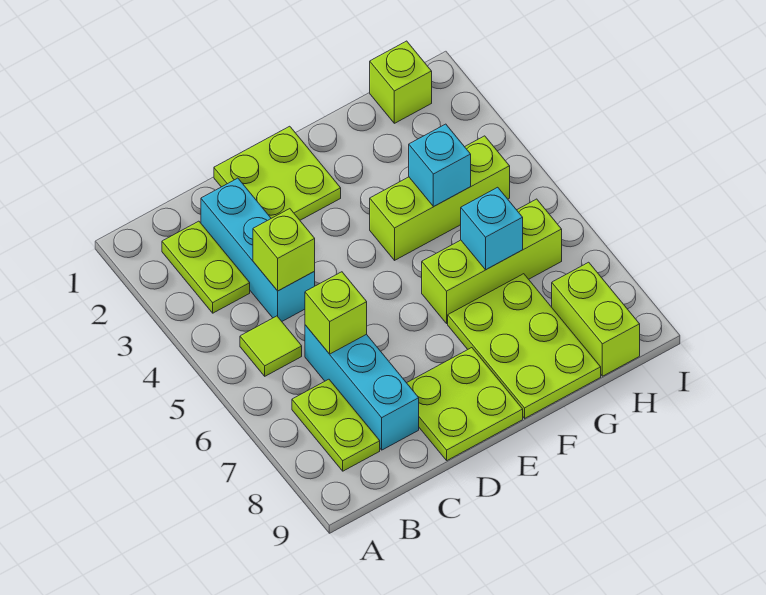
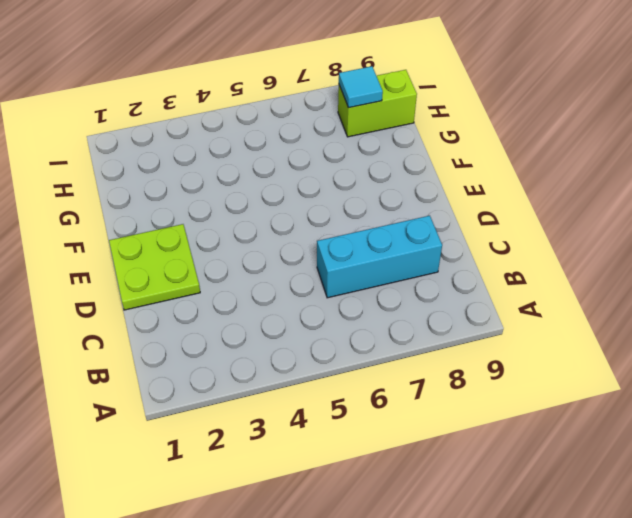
cyan tile H8 level 2 -> none
none -> lime plate B2:B3 level 1
none -> lime tile B5 level 1
none -> lime plate B7:B8 level 1

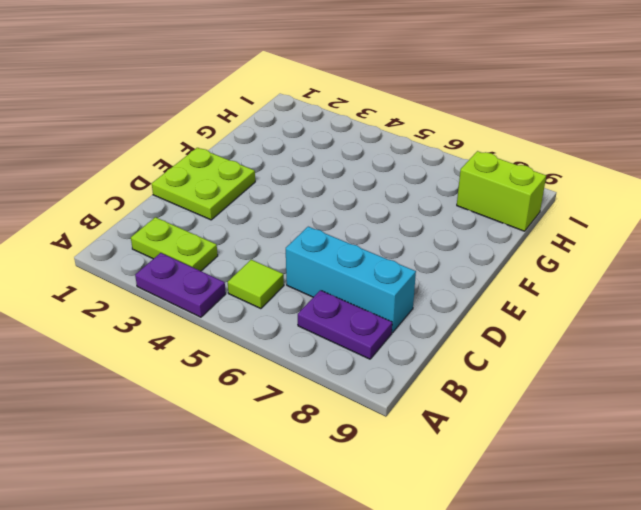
purple plate A3:A4 level 1 -> none
purple plate B7:B8 level 1 -> lime plate B7:B8 level 1
none -> cyan brick C2:C4 level 1
none -> lime plate D8:E9 level 1
none -> lime brick F4:H4 level 1

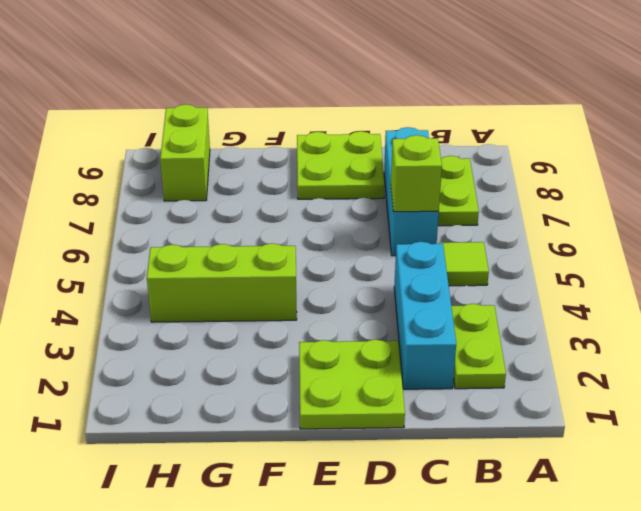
none -> lime brick F6:H6 level 1
none -> lime plate F7:G9 level 1
none -> lime brick H1 level 1

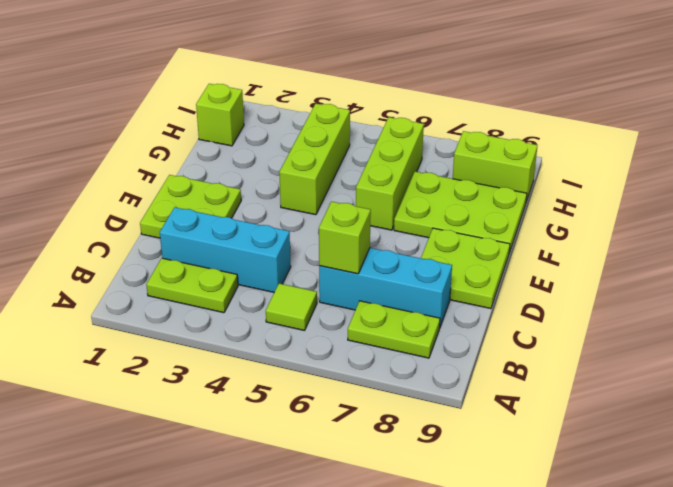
none -> lime brick C4 level 2
none -> cyan brick G4 level 2
none -> cyan brick G6 level 2

